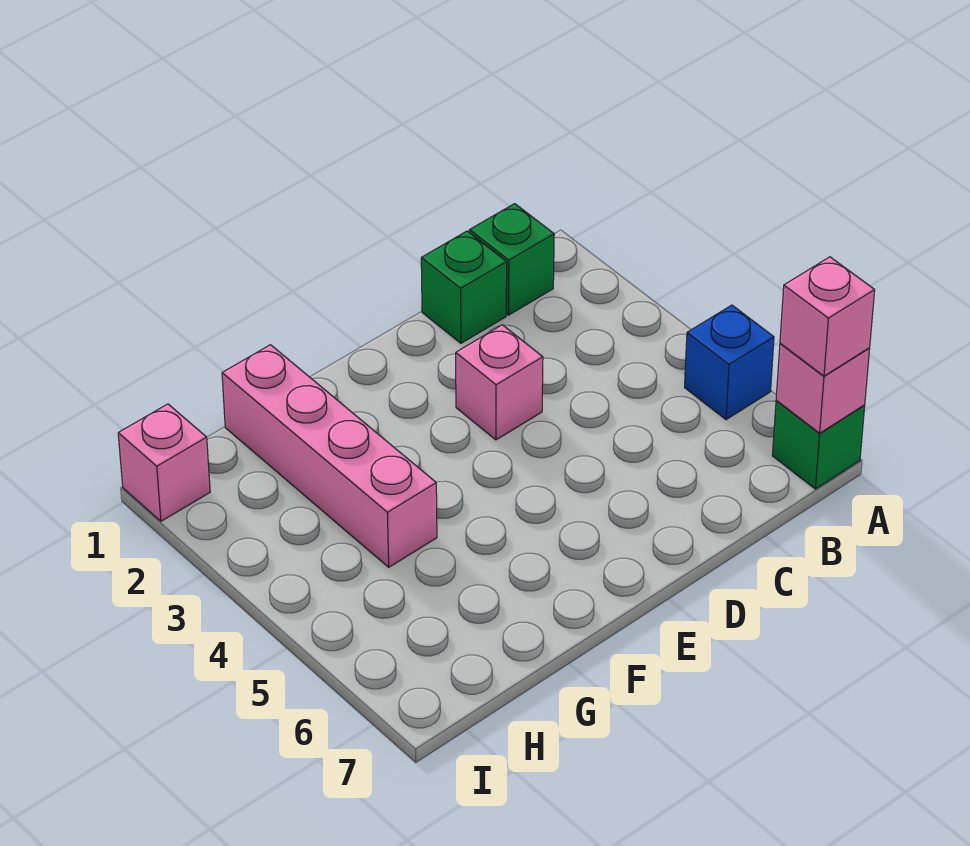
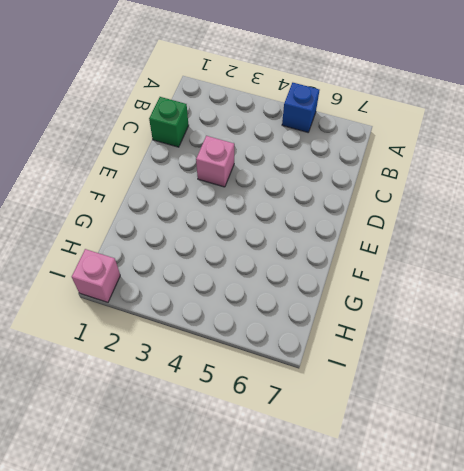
none -> green brick A7 level 1
none -> green brick B1 level 1

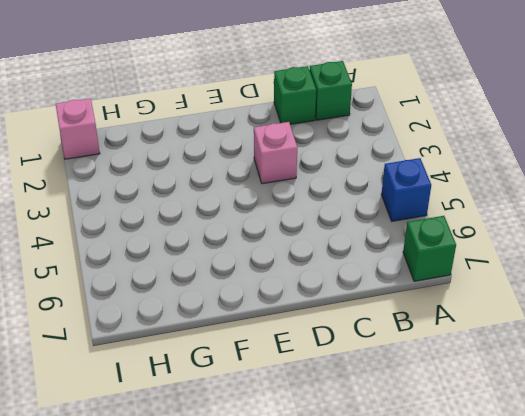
none -> pink brick G1:G4 level 1
none -> pink brick A7 level 2

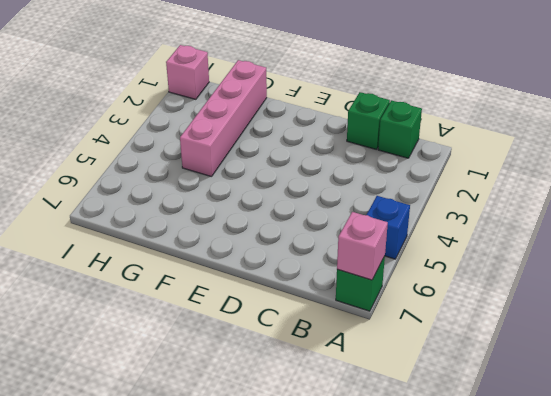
none -> pink brick D3 level 1
none -> pink brick A7 level 3

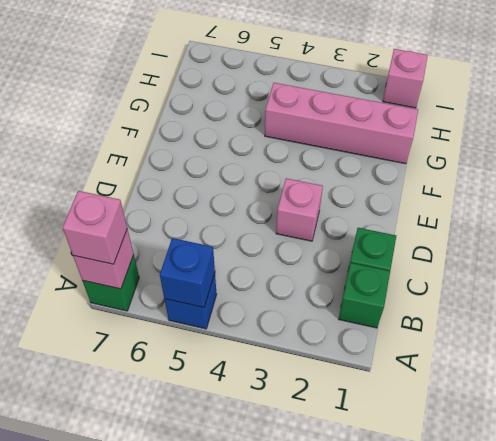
blue brick A5 level 2 -> none

